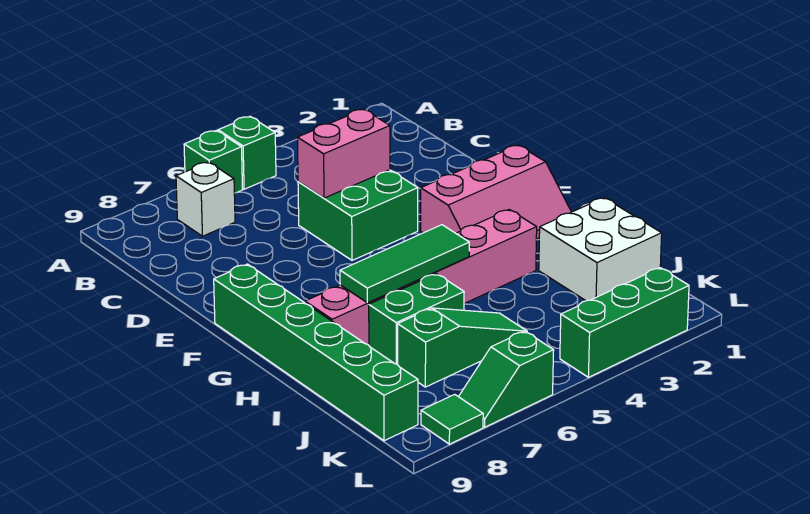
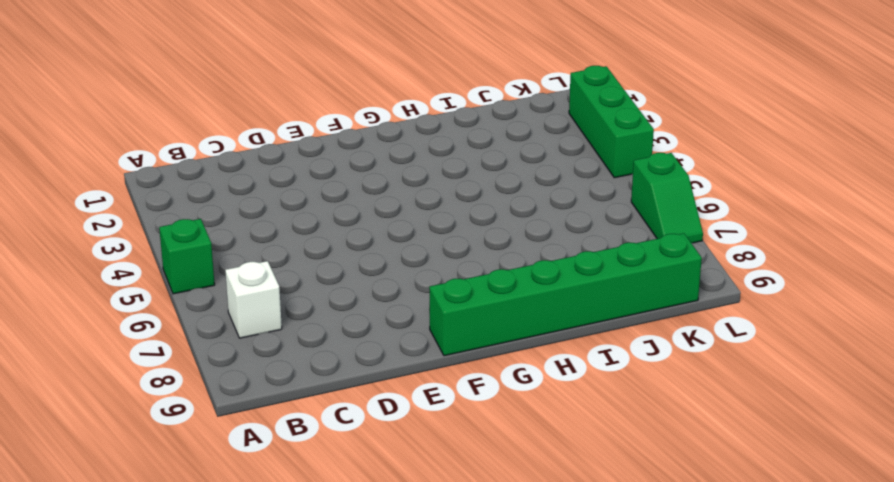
none -> green brick A6 level 1
none -> green brick D4:E5 level 1
none -> pink slope F1:G3 level 1 top F

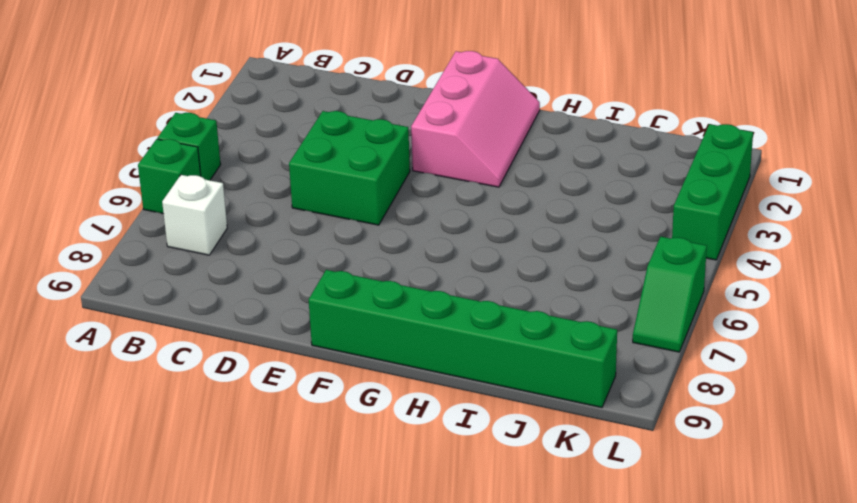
none -> pink brick H3:H8 level 1
none -> white brick I1:J2 level 1
none -> green brick I6:I7 level 1

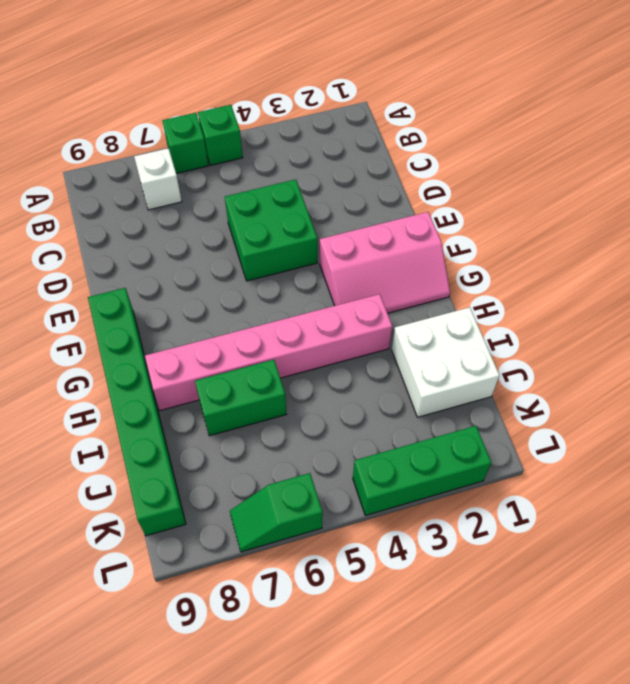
none -> green slope J5:J7 level 1 top 7
none -> green tile L8 level 1
none -> pink brick D4:D5 level 2

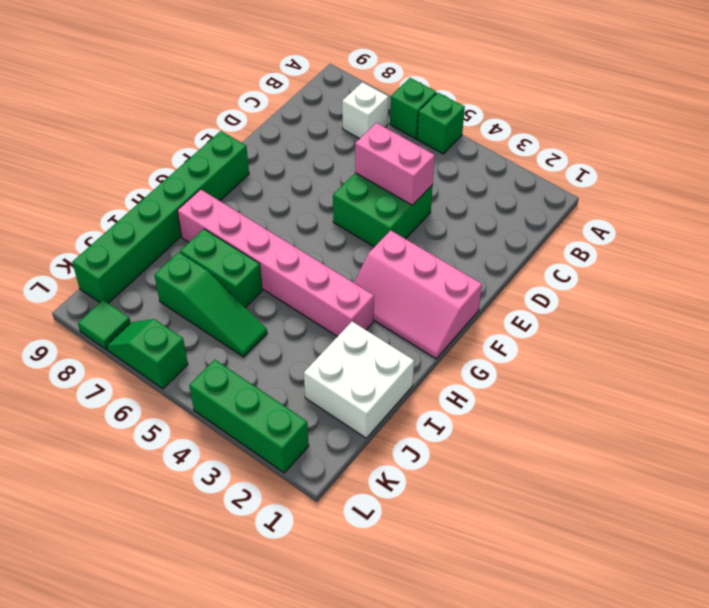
none -> green tile H5:H7 level 2

